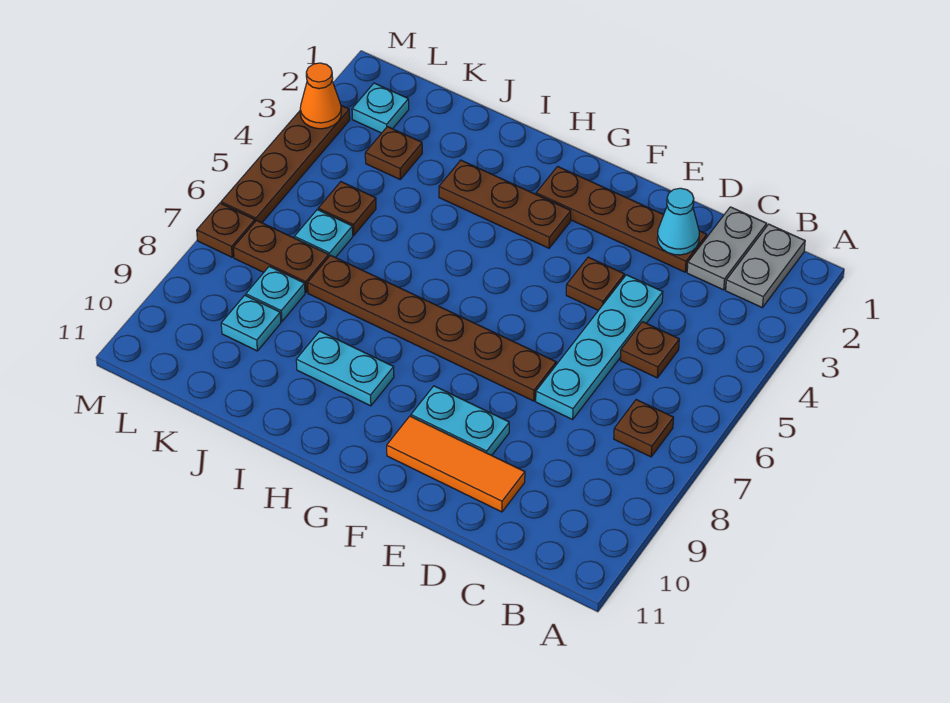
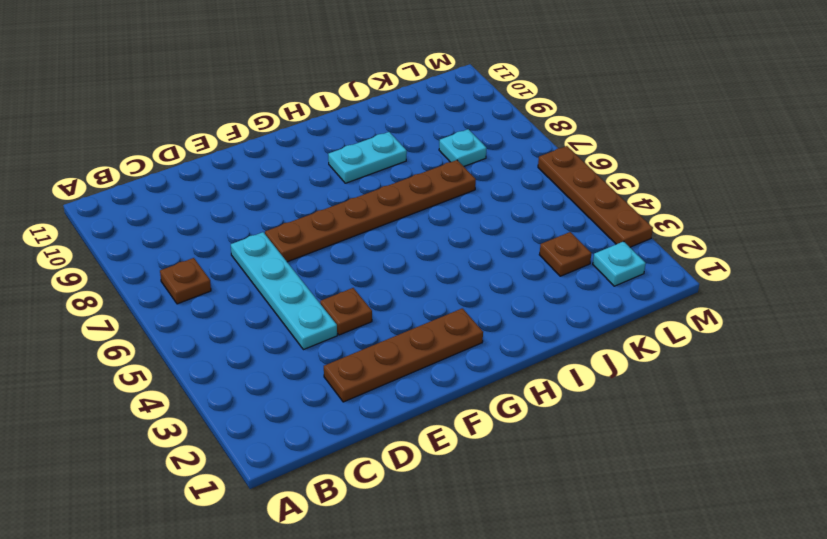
none -> grey plate B1:B2 level 1
none -> grey plate C1:C2 level 1
none -> brown plate C5 level 1

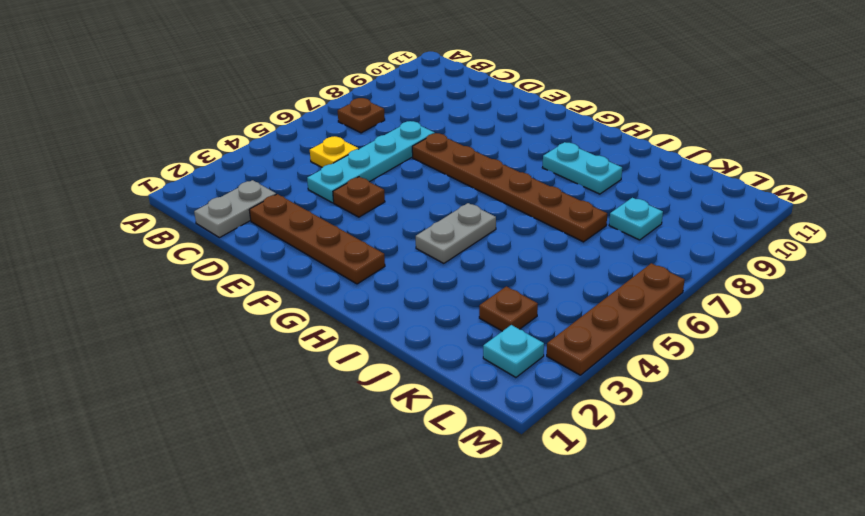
yellow plate C5 level 1 -> brown plate C5 level 1
grey plate H4:H5 level 1 -> grey plate B1:B2 level 1
none -> orange tile D10:F10 level 1
none -> cyan plate E9:F9 level 1
none -> brown plate G3:I3 level 1

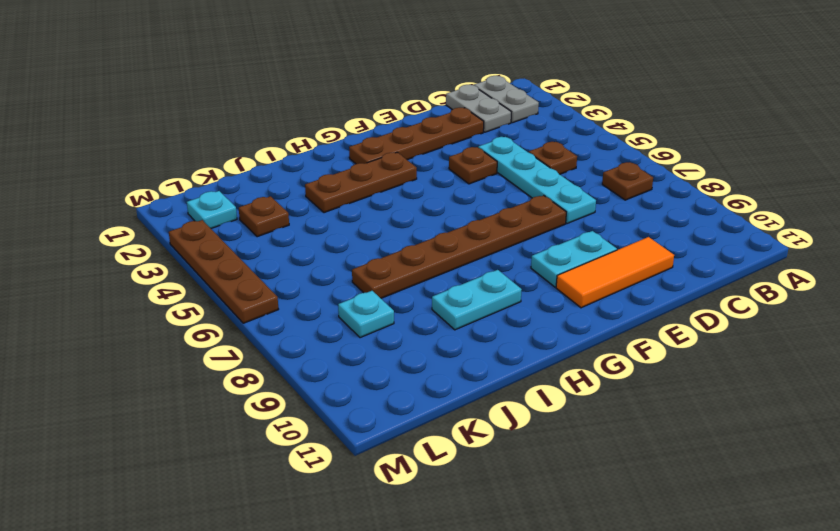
none -> brown plate K5 level 1
none -> cyan plate K6 level 1
none -> brown plate K7:L7 level 1

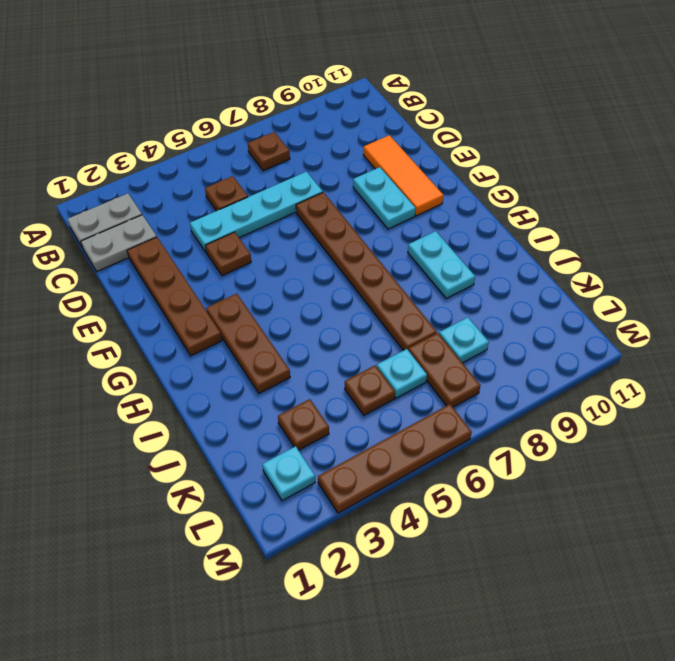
none -> cyan plate K9 level 1
none -> brown plate M7 level 1
none -> cyan cone D2 level 2

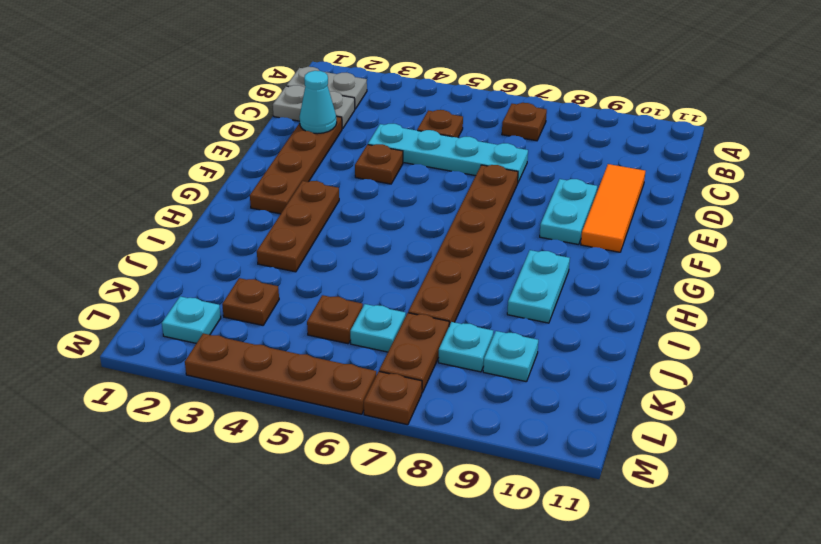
none -> orange cone M3 level 2

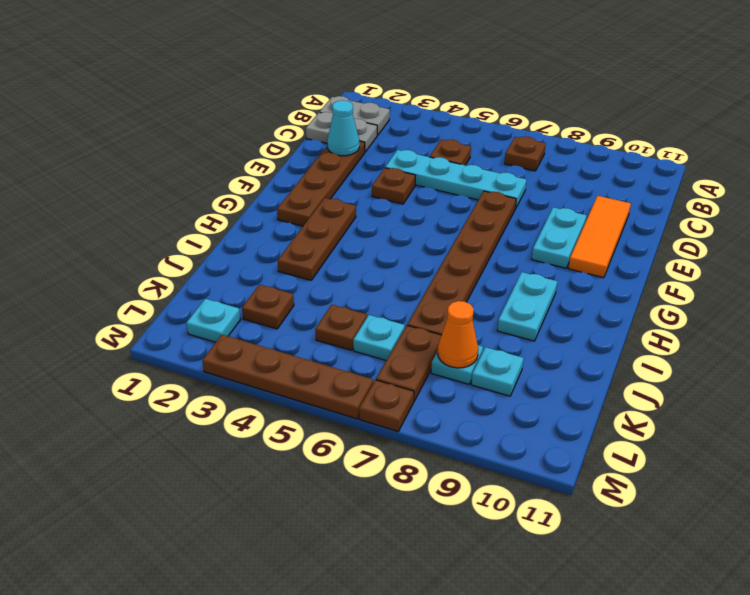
orange cone K8 level 2 -> orange cone M3 level 2

